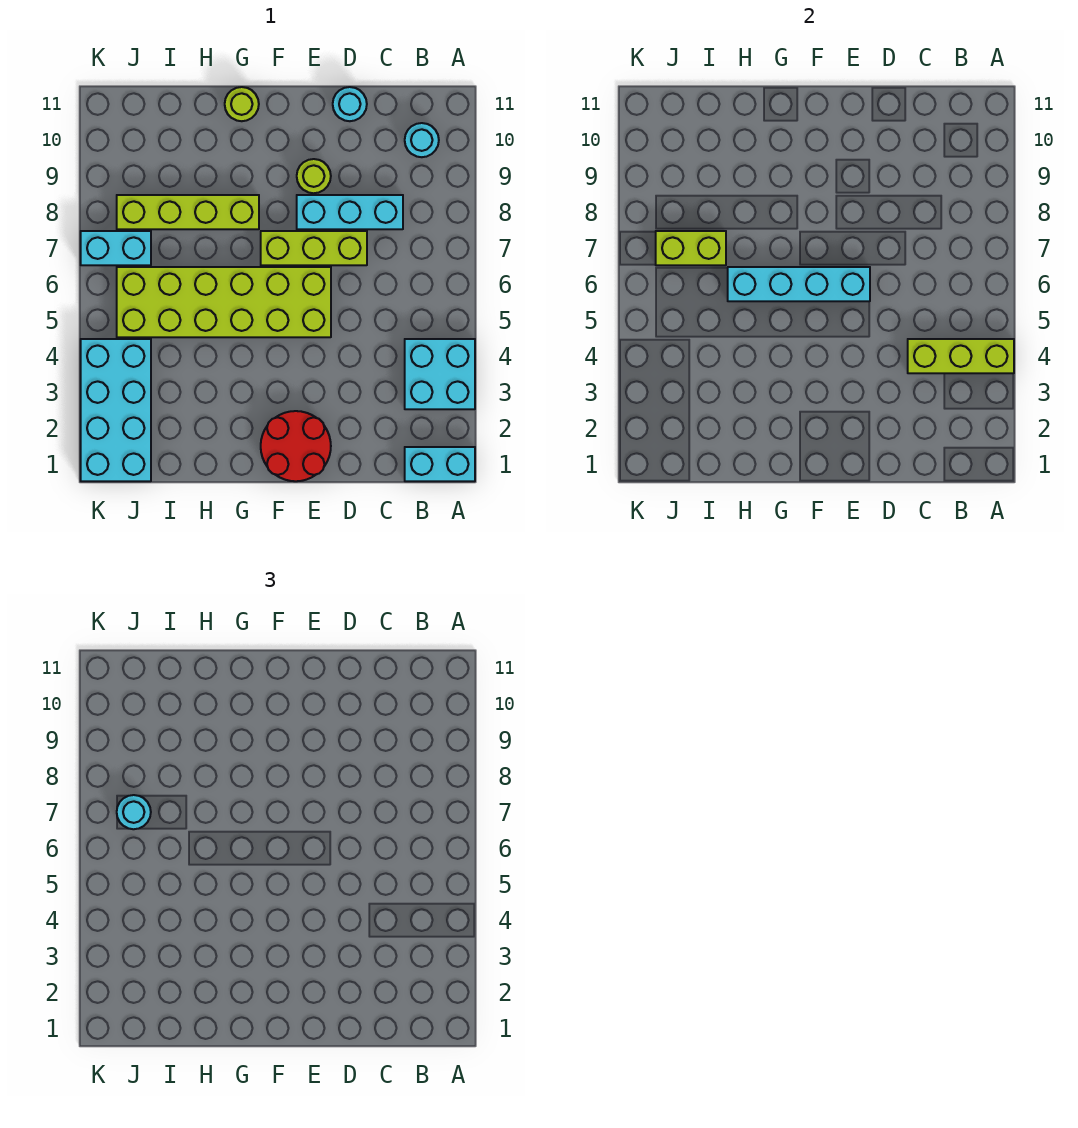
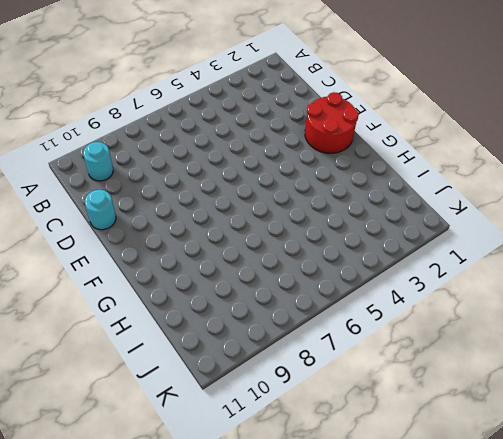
none -> cyan brick A1:B1 level 1
none -> cyan brick A3:B4 level 1
none -> cyan brick C8:E8 level 1

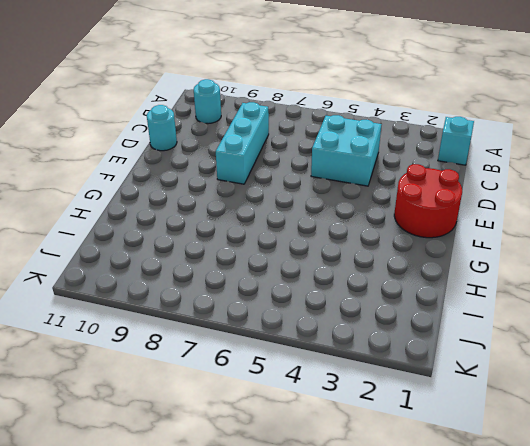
cyan brick B1 level 1 -> cyan brick A1:B1 level 1
cyan brick C4:D5 level 1 -> cyan brick A3:B4 level 1
none -> lime brick D7:F7 level 1
none -> lime brick E5:J6 level 1
none -> lime round brick E9 level 1

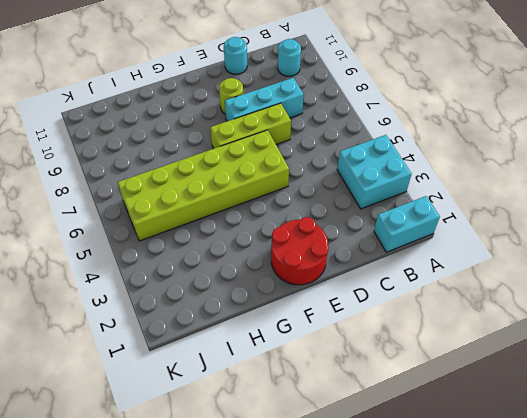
none -> lime brick G8:J8 level 1
none -> lime round brick G11 level 1
none -> cyan brick J1:K4 level 1

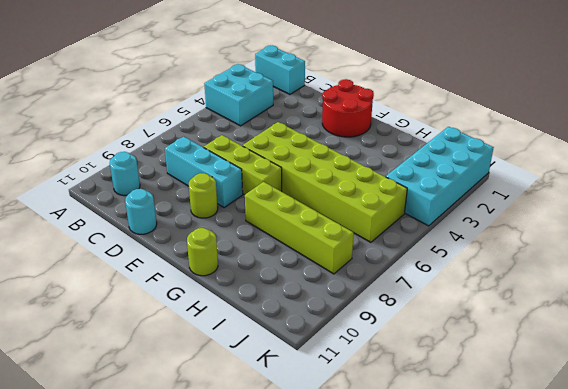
none -> cyan brick J7:K7 level 1
none -> lime brick A4:C4 level 2
none -> cyan brick E6:H6 level 2

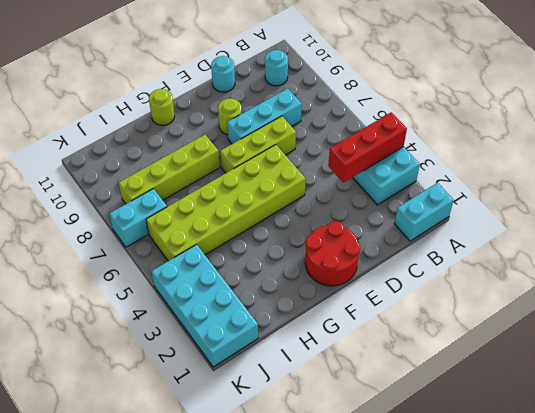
red brick A4:C4 level 2 -> lime brick A4:C4 level 2
none -> cyan brick E6:H6 level 2
none -> lime brick I7:J7 level 2
none -> cyan round brick J7 level 3

